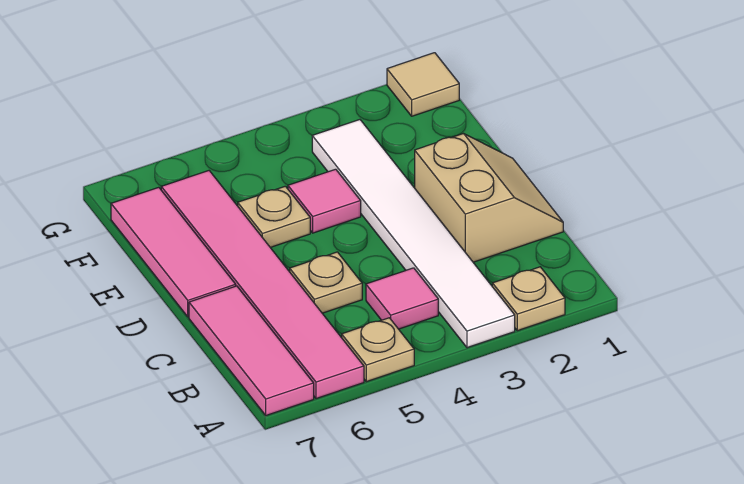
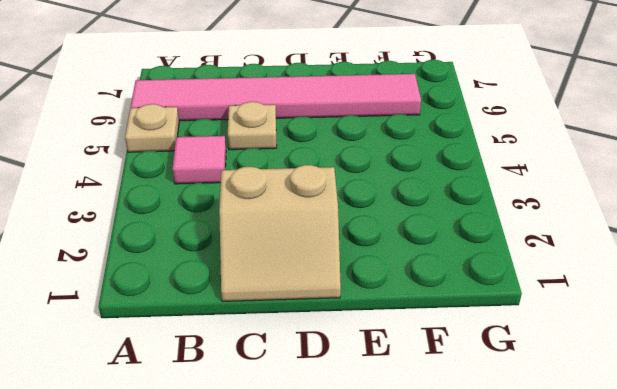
none -> tan plate A2 level 1
none -> white tile A3:F3 level 1
none -> pink tile A7:C7 level 1

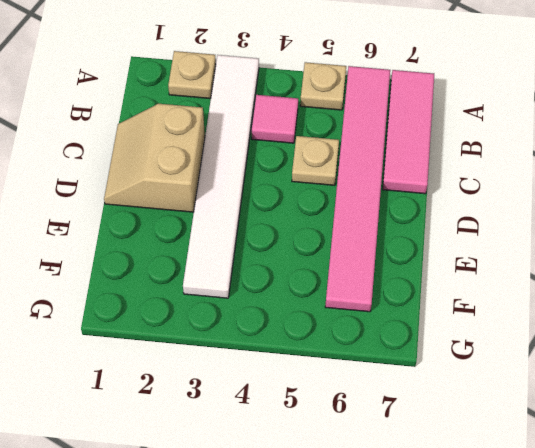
none -> pink tile D7:F7 level 1
none -> pink tile E4 level 1
none -> tan plate E5 level 1

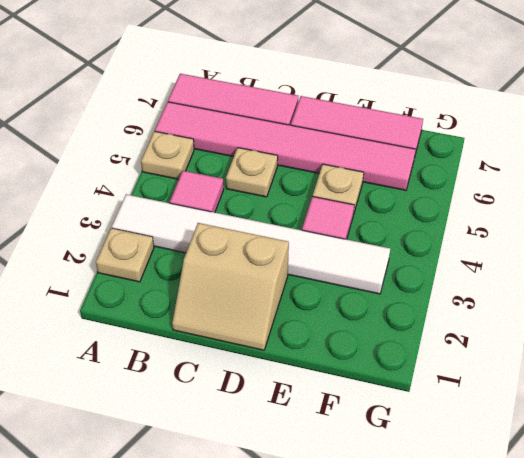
none -> tan tile G1 level 1

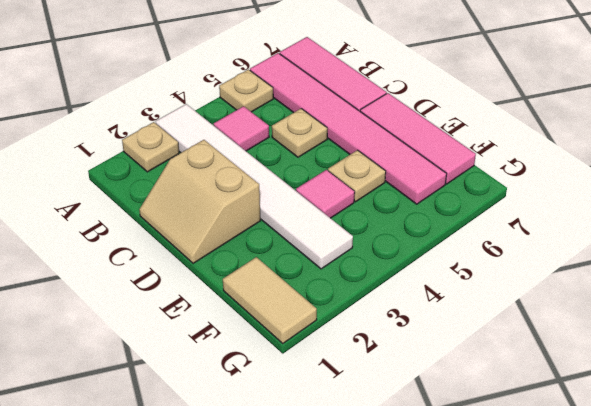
tan tile F1:G1 level 1 -> tan tile G1 level 1

